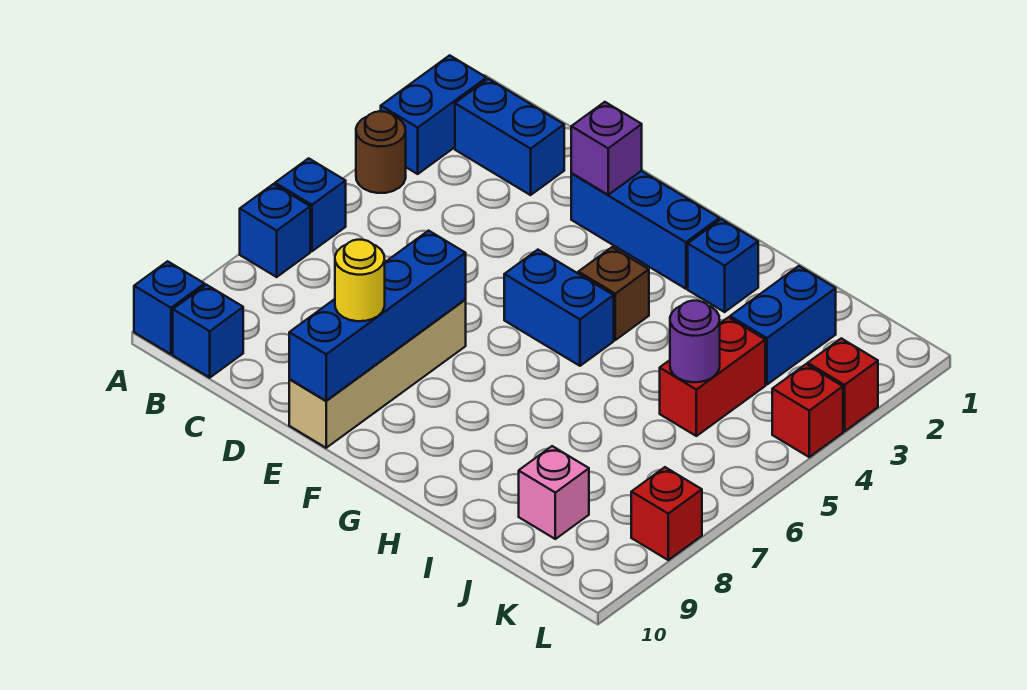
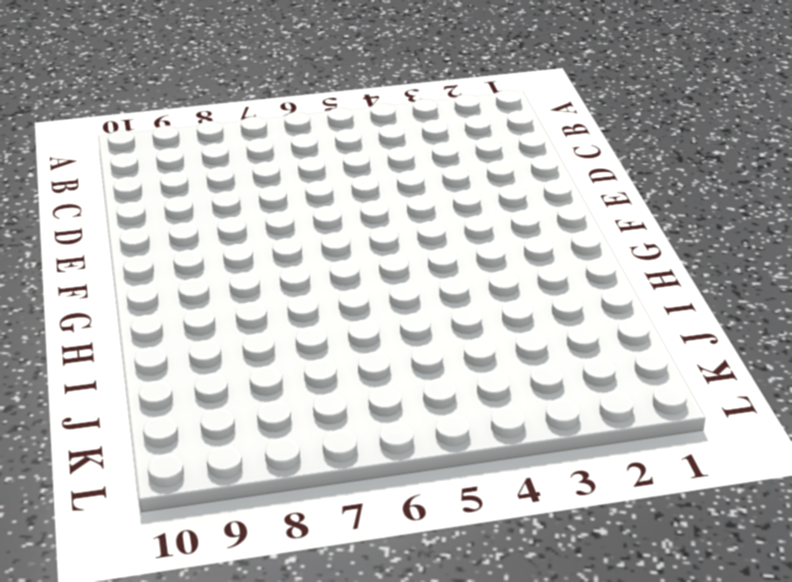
none -> blue brick A2:A3 level 1
none -> brown round brick A4 level 1
none -> blue brick A6 level 1

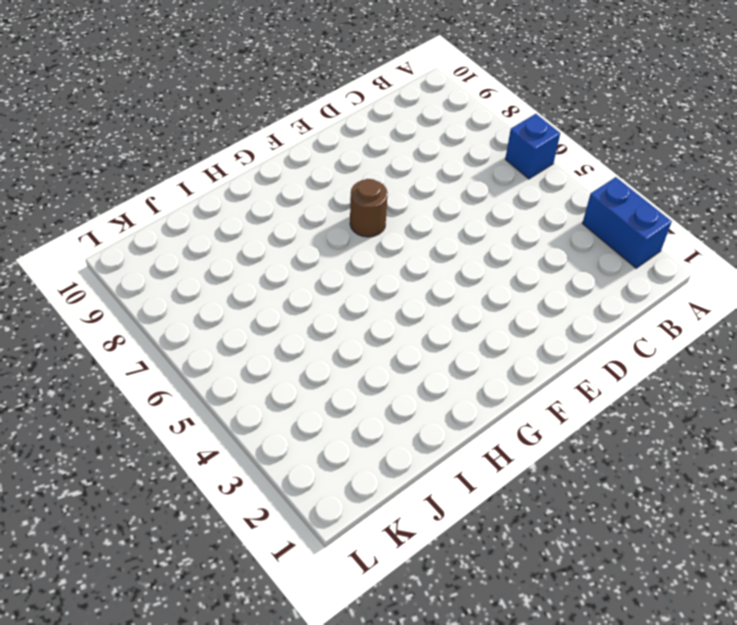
brown round brick F7 level 1 -> brown round brick A4 level 1
none -> blue brick A7 level 1
none -> blue brick A10 level 1
none -> blue brick B2:C2 level 1

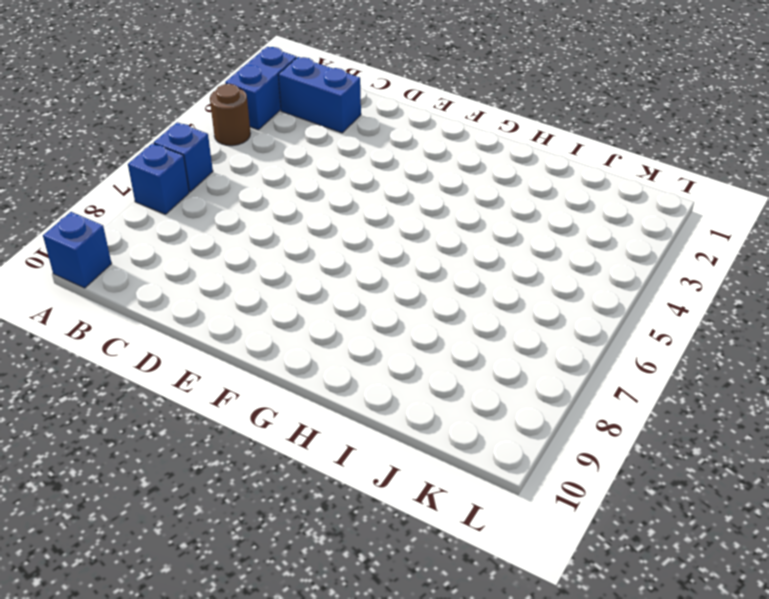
none -> blue brick B10 level 1
none -> blue brick E2:G2 level 1
none -> tan brick E7:E10 level 1

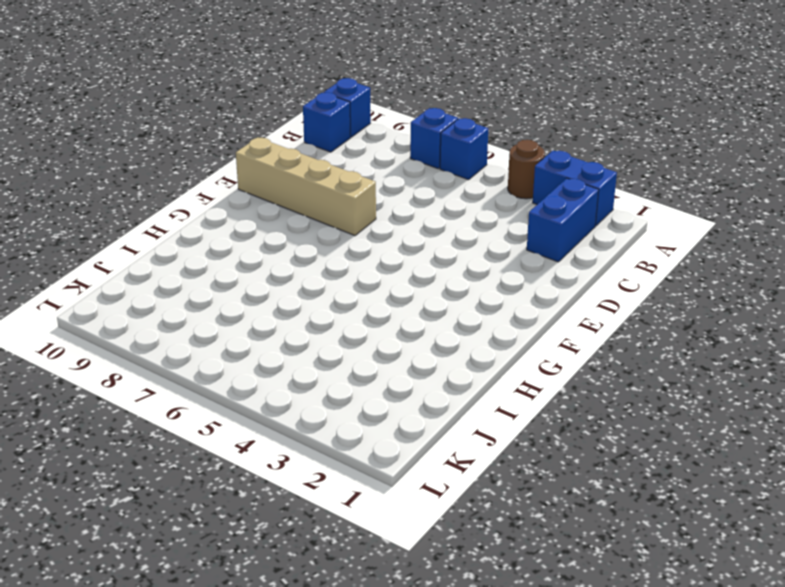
none -> blue brick E2:G2 level 1
none -> blue brick F5:G5 level 1
none -> brown brick G4 level 1

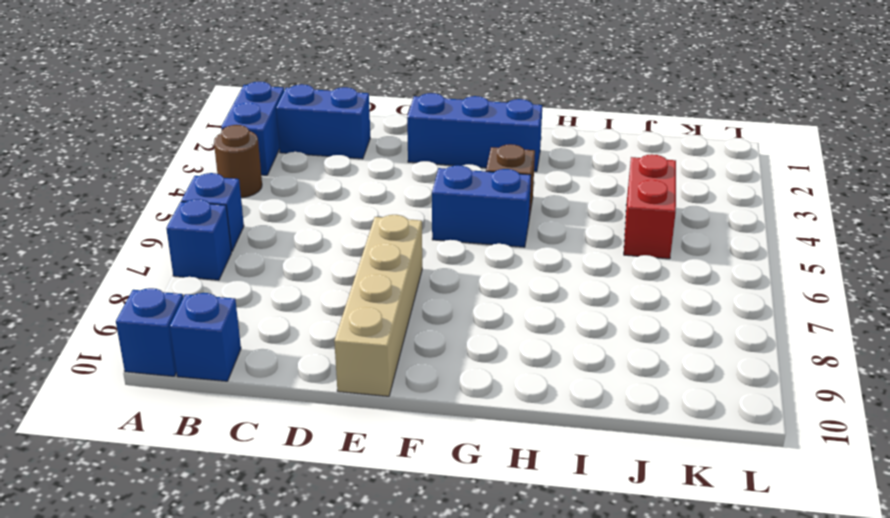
none -> blue brick H2 level 1
none -> blue brick J2:J3 level 1
none -> pink brick J9 level 1

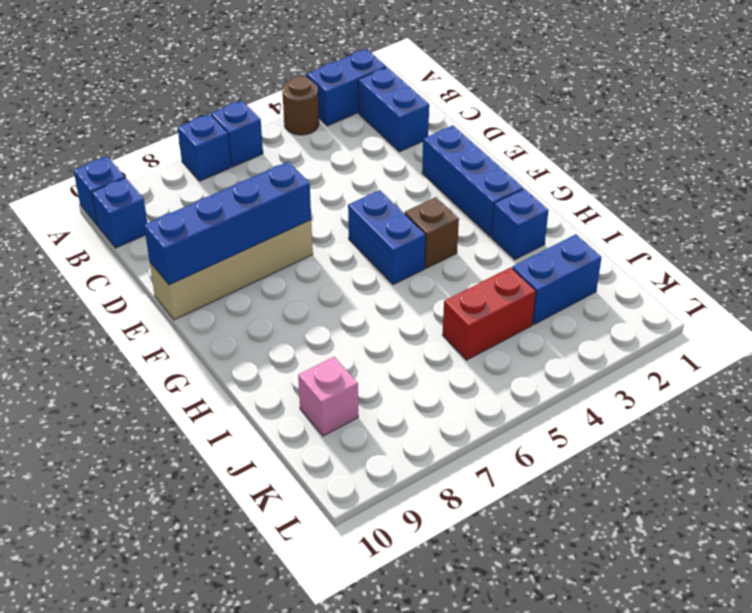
none -> red brick L3 level 1
none -> red brick L4 level 1
none -> red brick L8 level 1

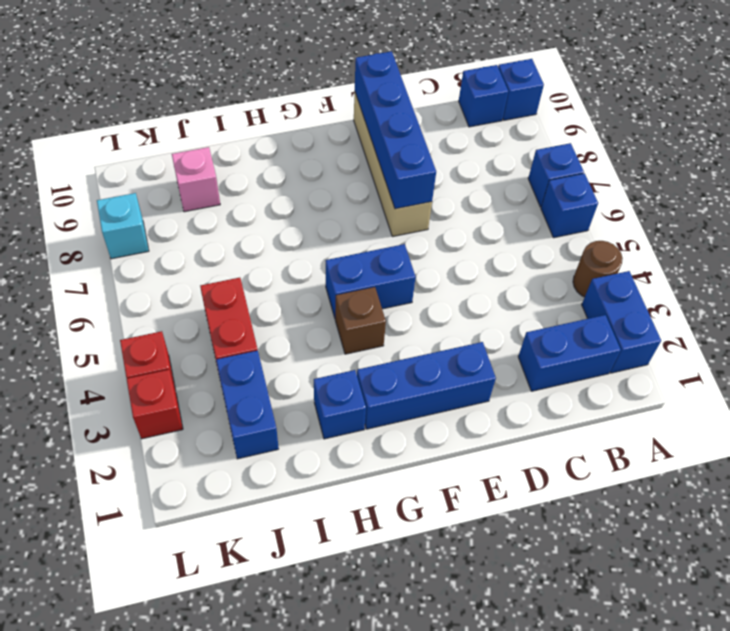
cyan brick L8 level 1 -> red brick L8 level 1
none -> purple brick E2 level 2
none -> purple round brick J5 level 2
none -> yellow round brick E9 level 3

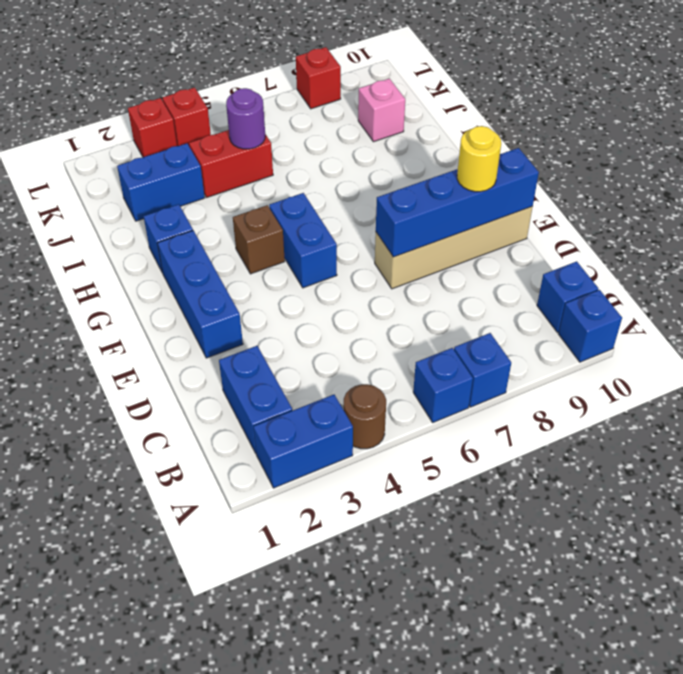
none -> purple brick E2 level 2

